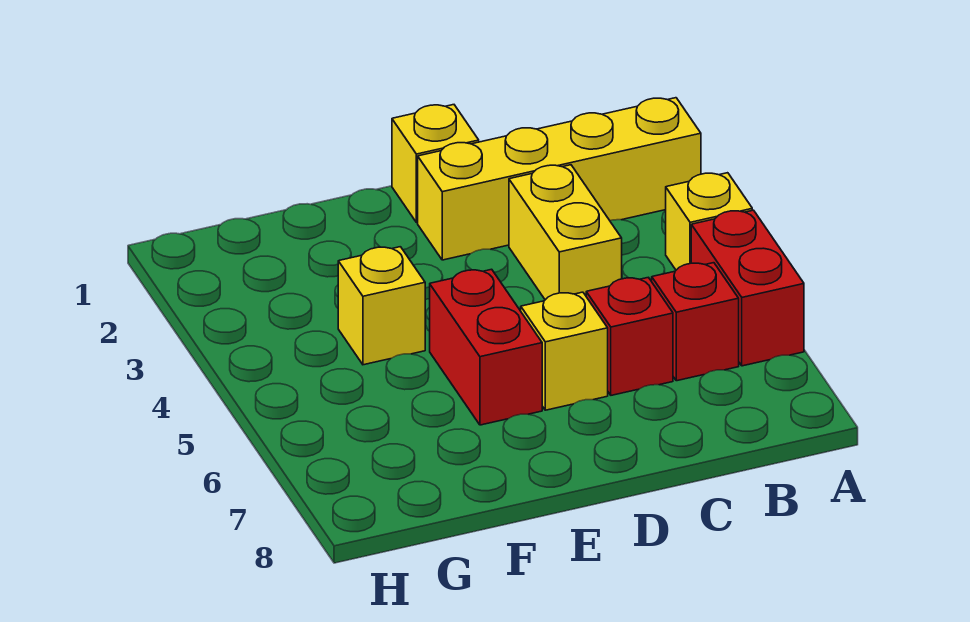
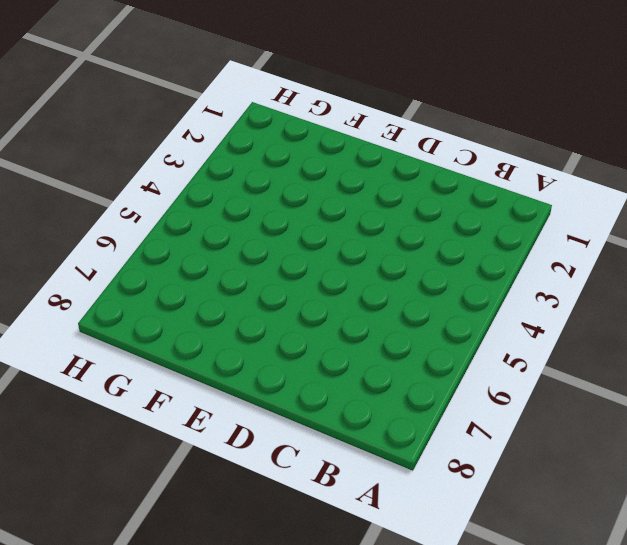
none -> yellow brick A2:D2 level 1
none -> yellow brick A4 level 1

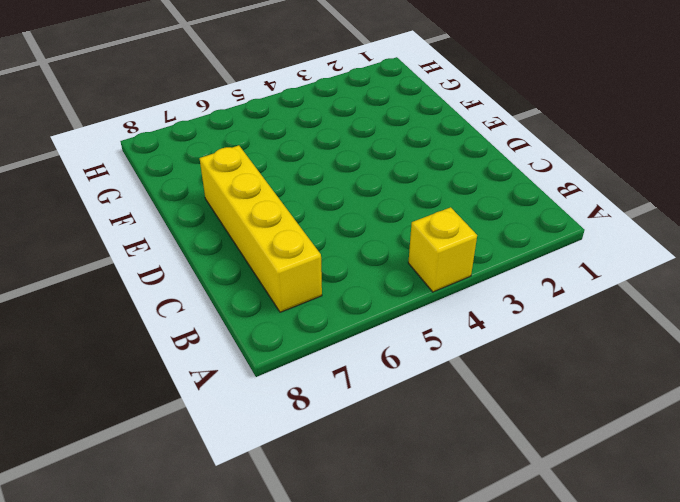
yellow brick B7:E7 level 1 -> yellow brick A2:D2 level 1
none -> red brick A5:A6 level 1
none -> red brick B6 level 1

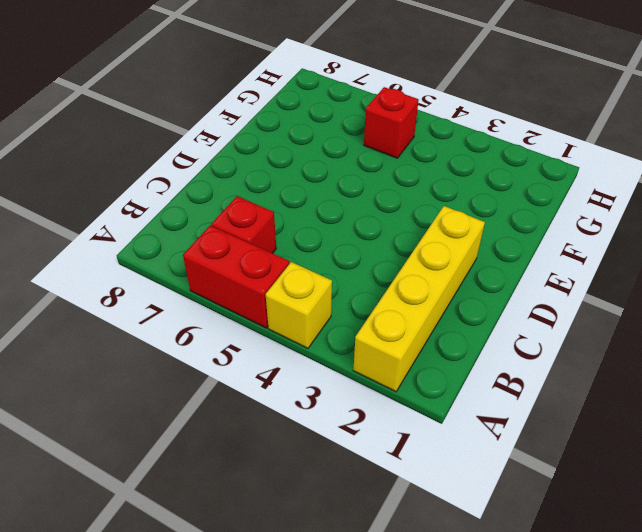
red brick G5 level 1 -> red brick C6 level 1
none -> yellow brick C3:C4 level 1
none -> yellow brick D1 level 1

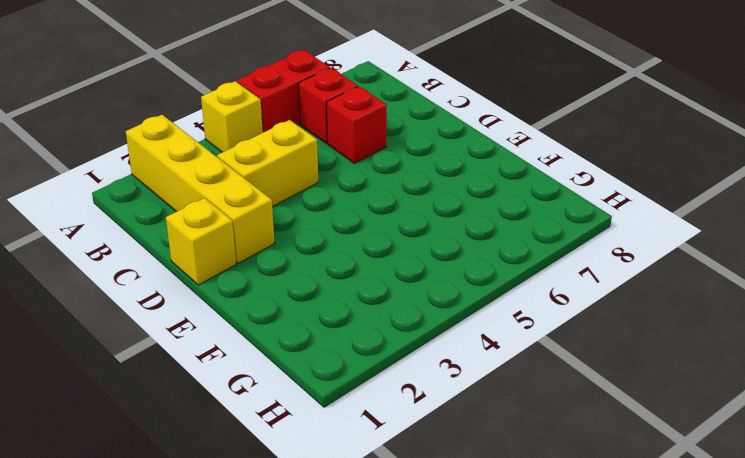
none -> yellow brick D6 level 1
none -> red brick E5:E6 level 1

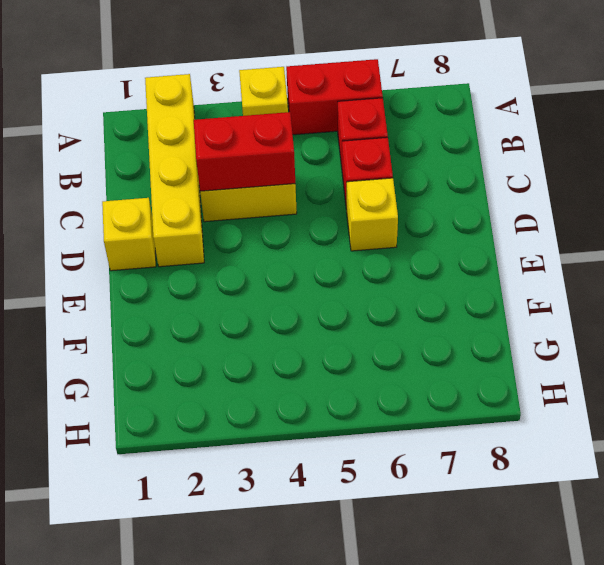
red brick C3:C4 level 2 -> red brick E5:E6 level 1
none -> yellow brick F4 level 1

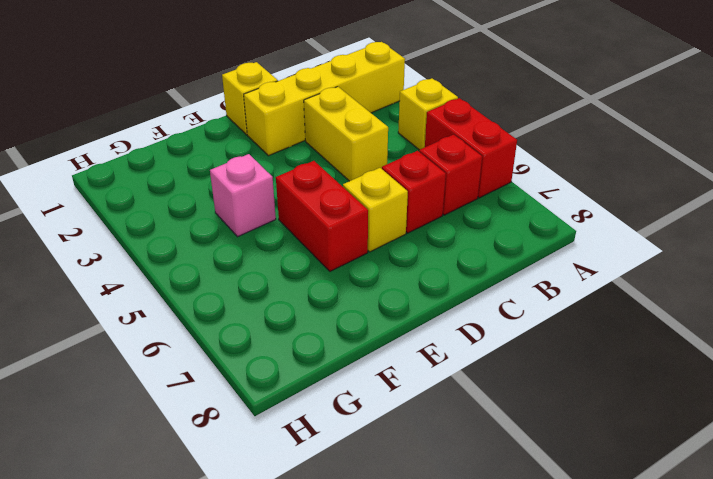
pink brick F4 level 1 -> yellow brick F4 level 1

